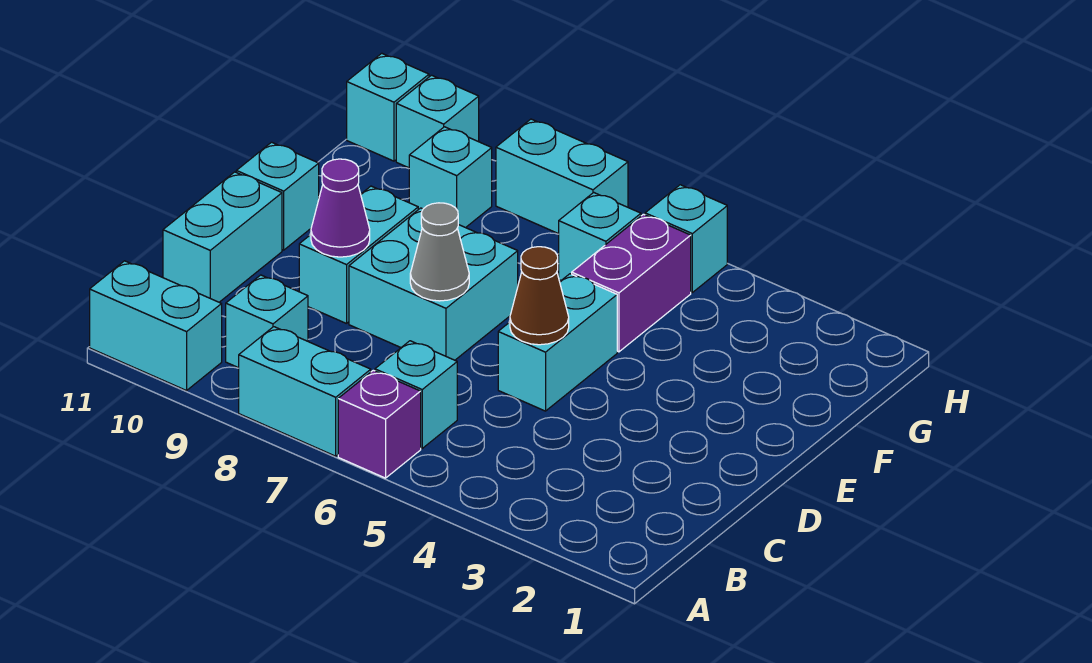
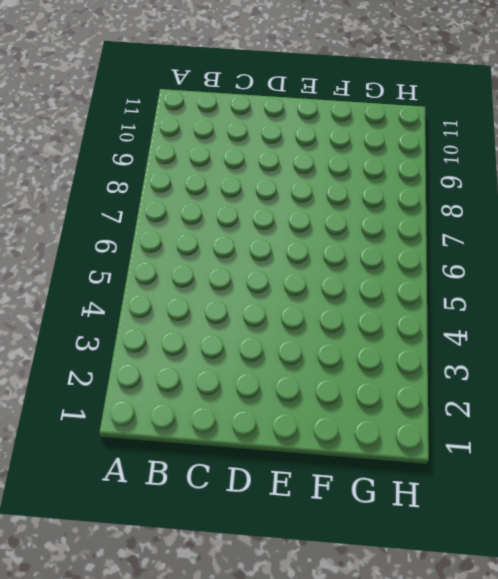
none -> purple brick A6 level 1
none -> cyan brick A7:A8 level 1
none -> cyan brick A10:A11 level 1

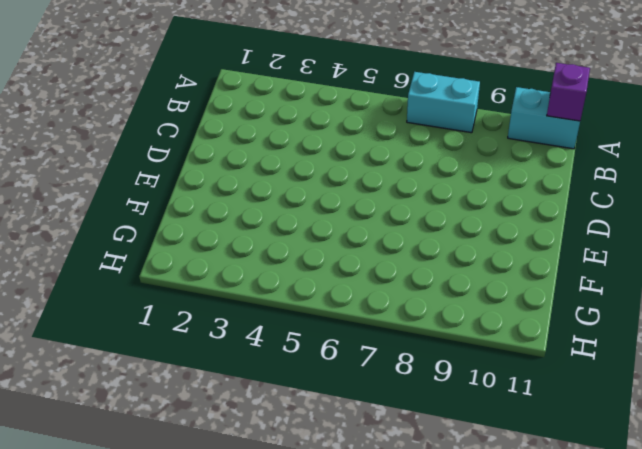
purple brick A11 level 2 -> purple brick A6 level 1
none -> cyan brick B6 level 1
none -> cyan brick B9 level 1
none -> cyan brick C11:D11 level 1

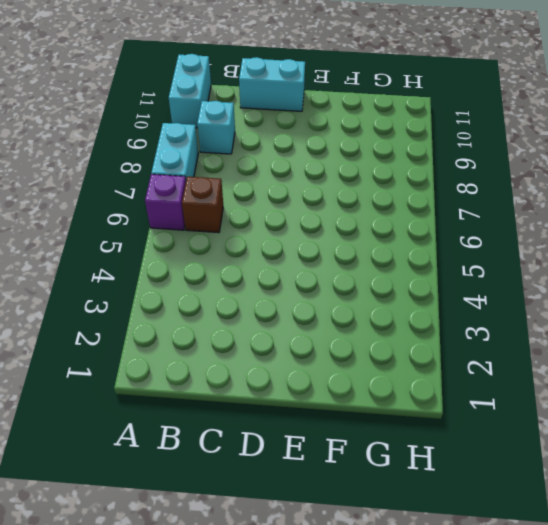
brown brick B6 level 1 -> cyan brick B6 level 1
none -> cyan brick D5:E5 level 1
none -> cyan brick D7:E8 level 1
none -> cyan brick D9:E9 level 1

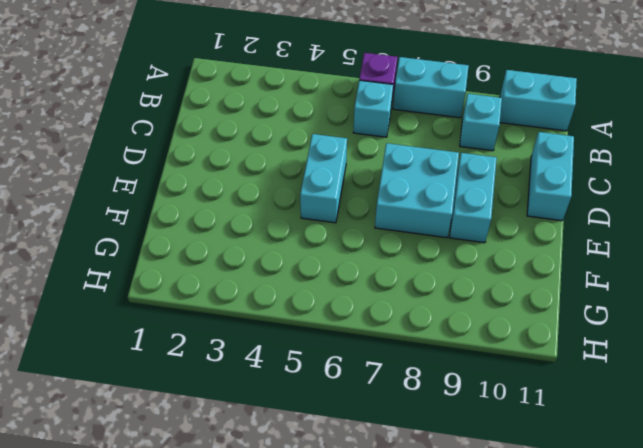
none -> cyan brick E11 level 1
none -> purple brick F5:G5 level 1
none -> cyan brick G6 level 1

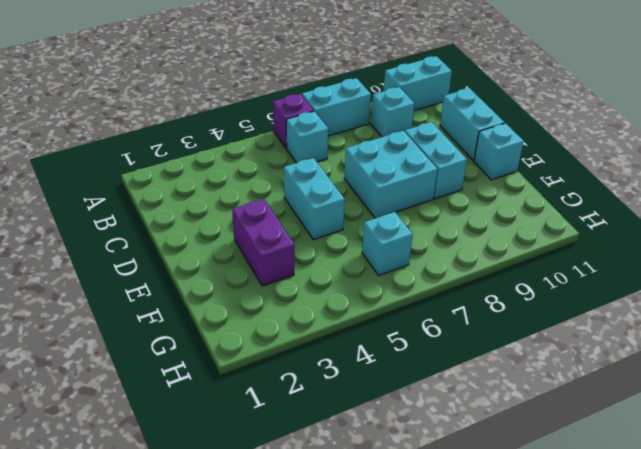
purple brick E3:F3 level 1 -> purple brick F5:G5 level 1
none -> cyan brick G9 level 1
none -> cyan brick H5 level 1
none -> cyan brick H7:H8 level 1

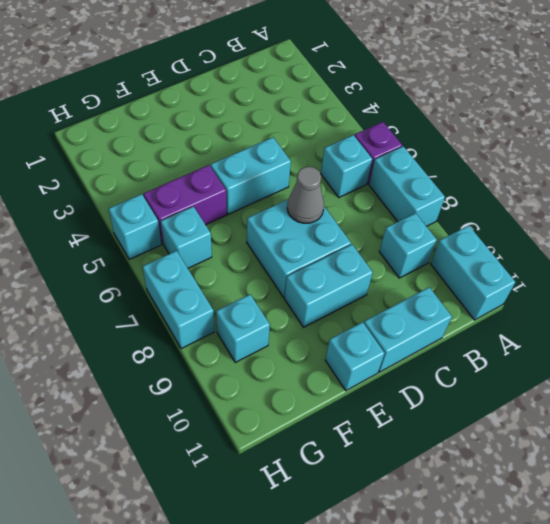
none -> cyan brick H10 level 1
none -> cyan brick H11 level 1
none -> brown cone D5 level 2

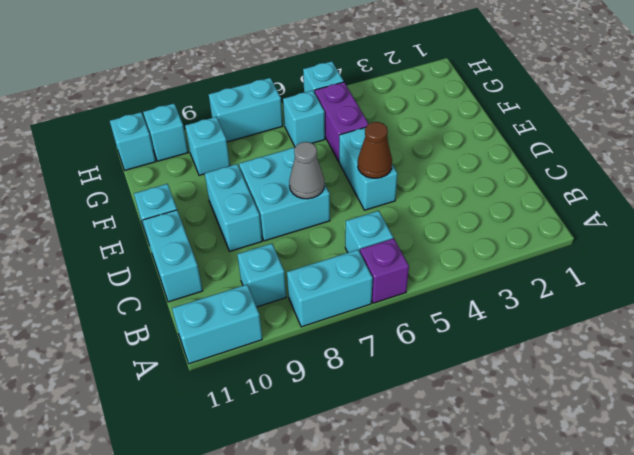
none -> purple cone D9 level 2

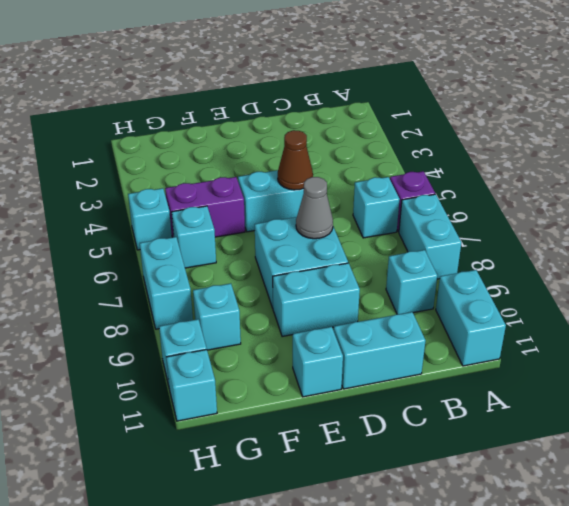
none -> purple cone D9 level 2

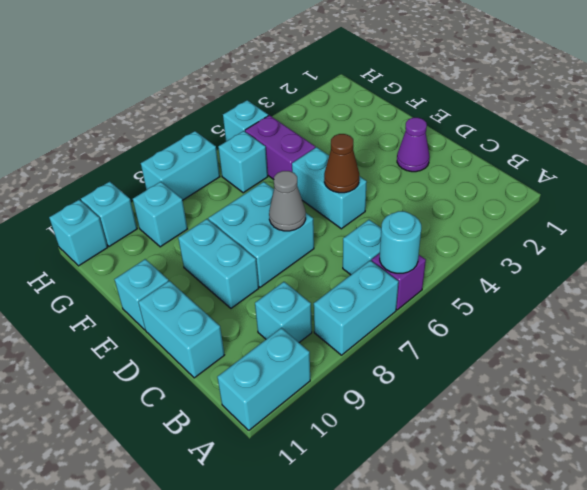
cyan round brick A6 level 2 -> none
purple cone D2 level 1 -> purple cone D9 level 2

